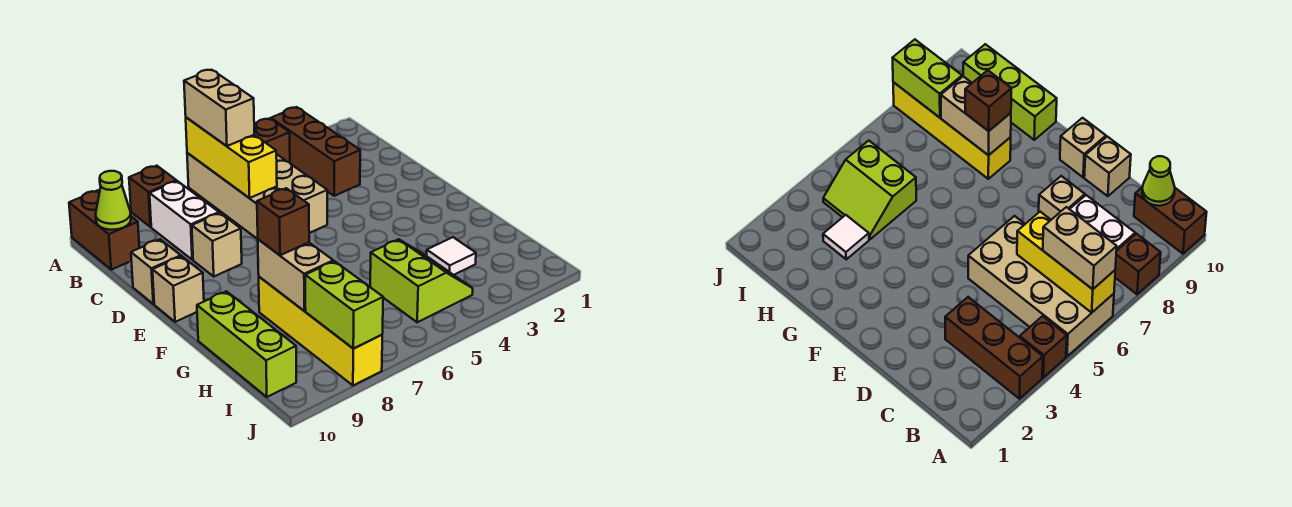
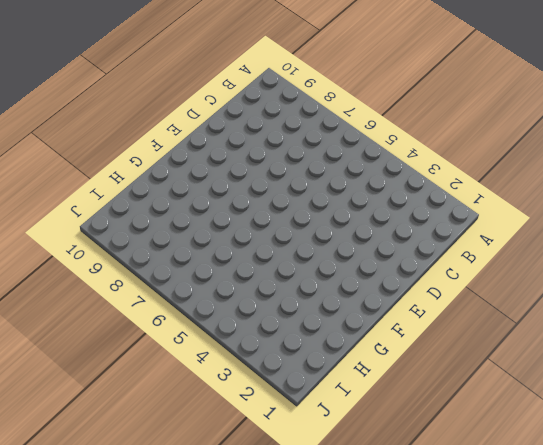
none -> brown brick A3:C3 level 1
none -> brown brick A4 level 1
none -> tan brick A5:D6 level 1

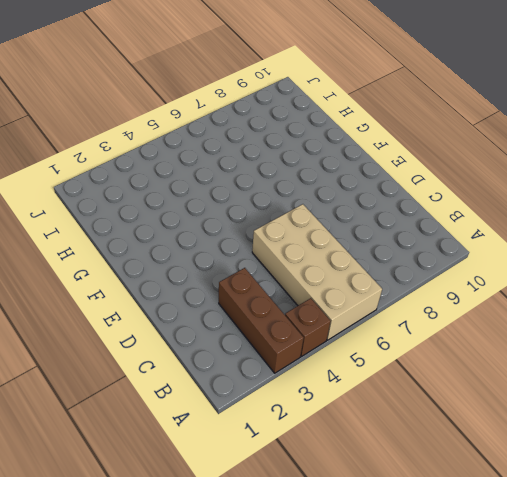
none -> brown brick A8 level 1
none -> brown brick A10:B10 level 1
none -> white brick B8:C8 level 1

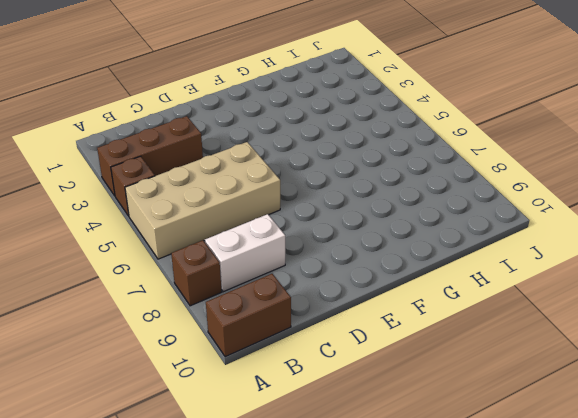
none -> tan brick D8 level 1
none -> tan brick D10 level 1
none -> tan brick E10 level 1

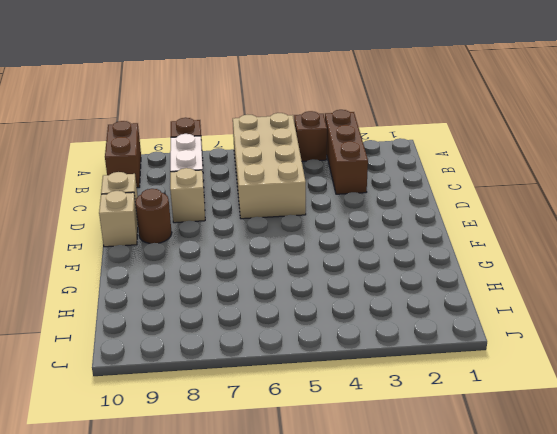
brown round brick E9 level 1 -> none
none -> yellow brick G8:J8 level 1
none -> lime brick G10:I10 level 1
none -> white tile H3 level 1

